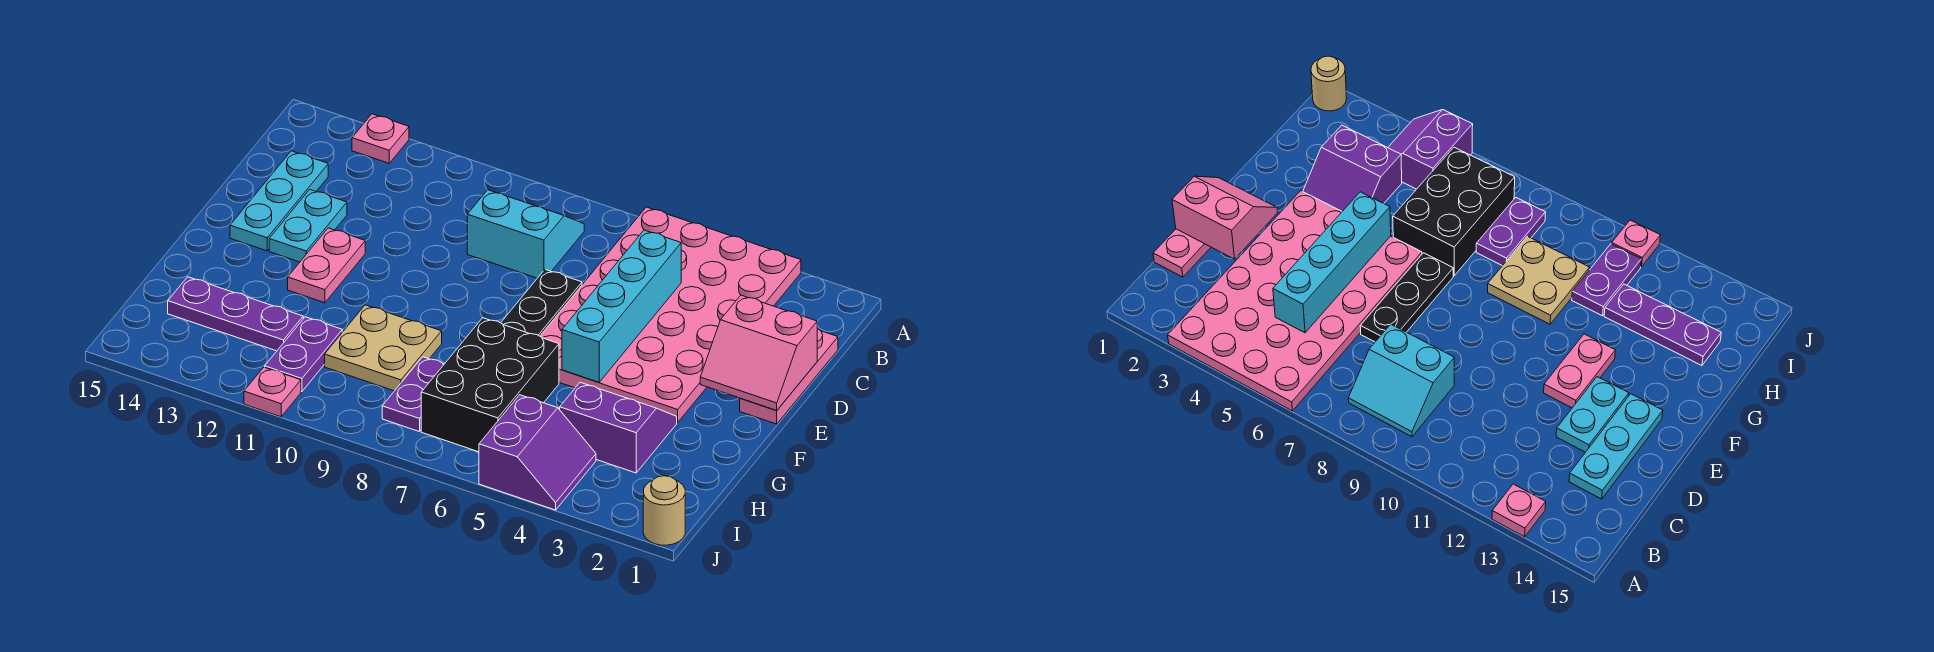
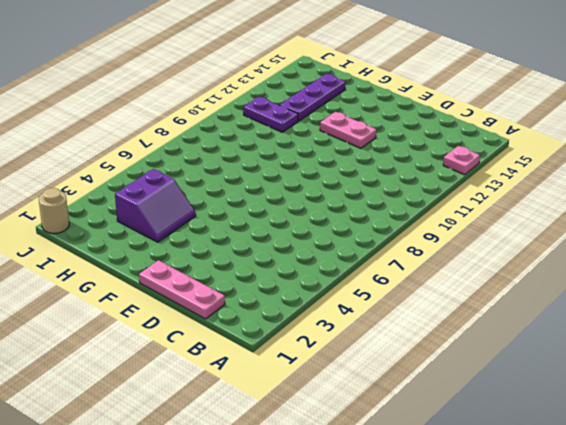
none -> pink plate A3:F6 level 1
none -> cyan slope B8:C9 level 1 top C
none -> cyan plate C14:E14 level 1

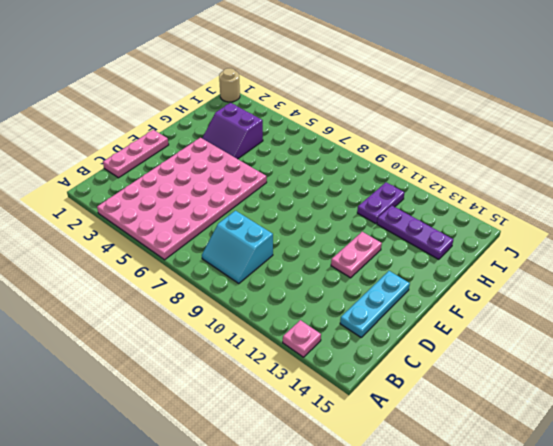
none -> black plate D7:F7 level 1
none -> cyan plate D13:E13 level 1
none -> black brick G6:I7 level 1

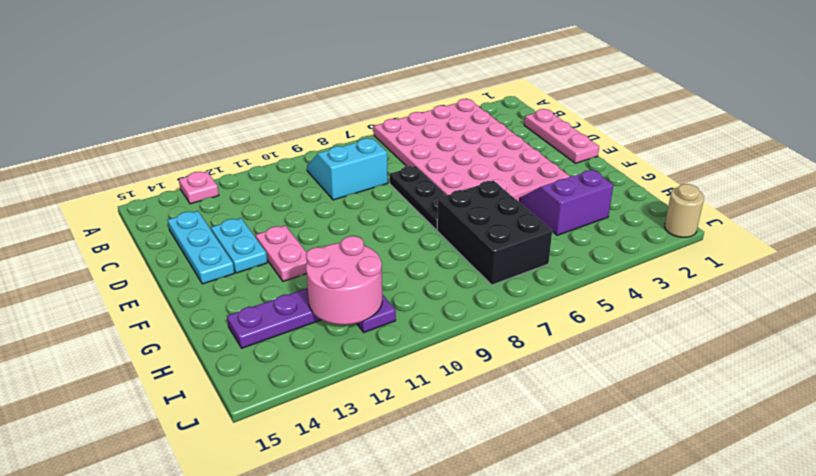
pink round brick H11:I12 level 2 -> none
none -> tan plate G9:H10 level 1
none -> purple plate H8:I8 level 1
none -> purple slope I4:J5 level 1 top 5

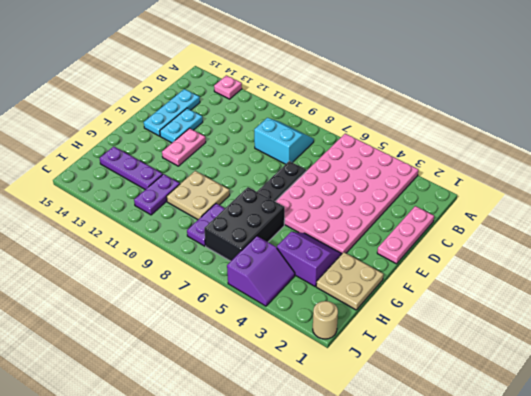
tan plate G1:H2 level 1 -> none
none -> pink plate J11 level 1
none -> cyan brick C5:F5 level 2
none -> pink slope D1:E2 level 2 top D

